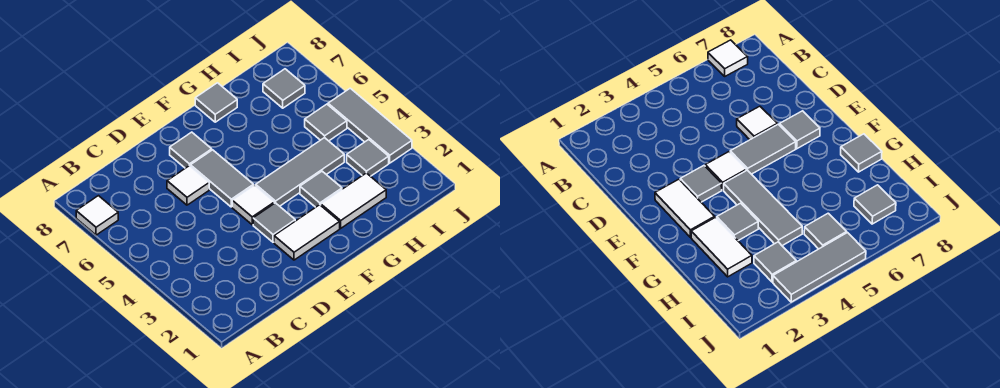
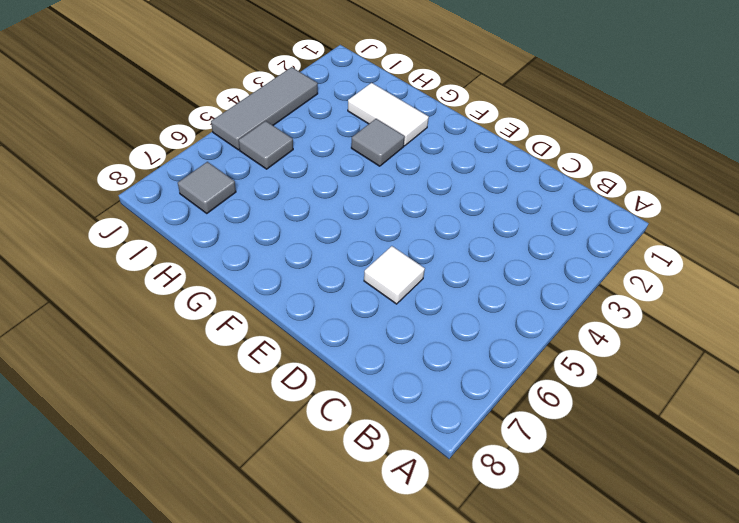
none -> white tile A7 level 1
none -> white tile E2:F2 level 1
none -> grey tile E3 level 1

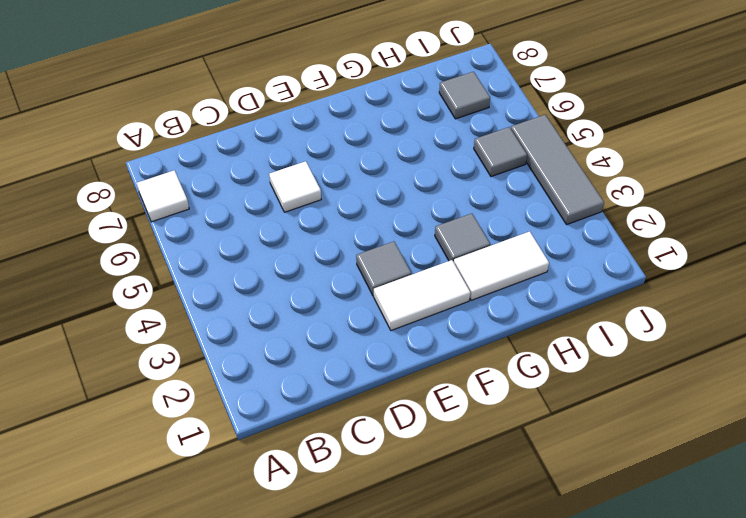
none -> white tile E4 level 1
none -> grey tile E5:E6 level 1
none -> grey tile E7 level 1

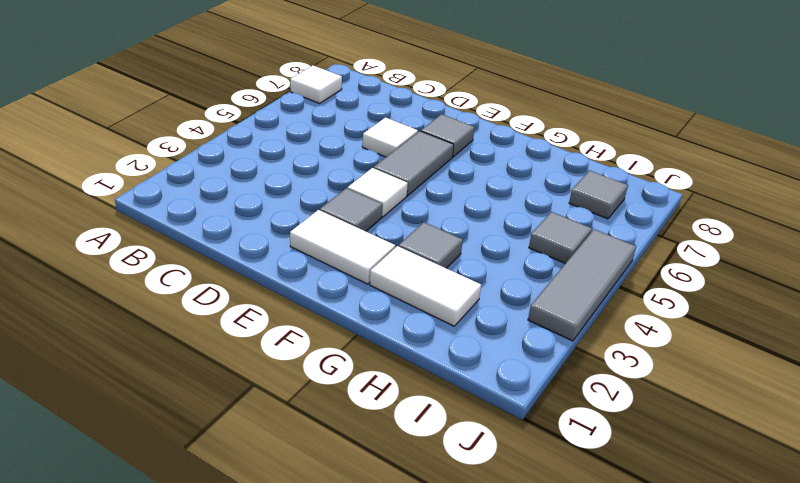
none -> grey tile F4:H4 level 1
none -> grey tile G8 level 1
none -> grey tile I3 level 1

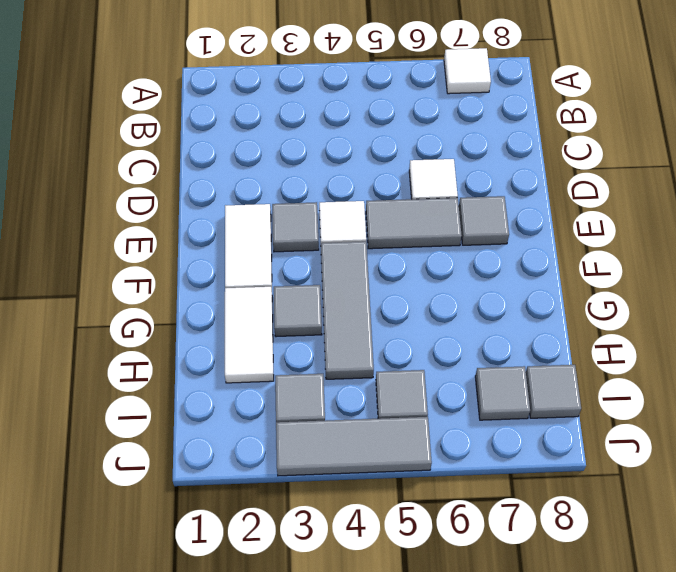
grey tile I8 level 1 -> grey tile G8 level 1

